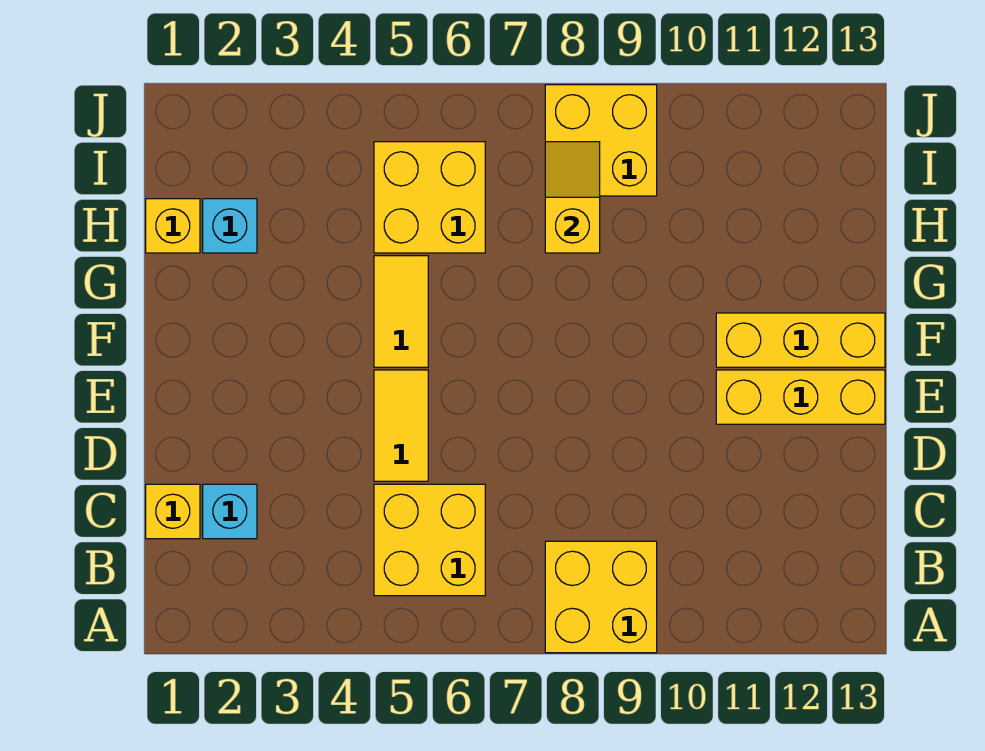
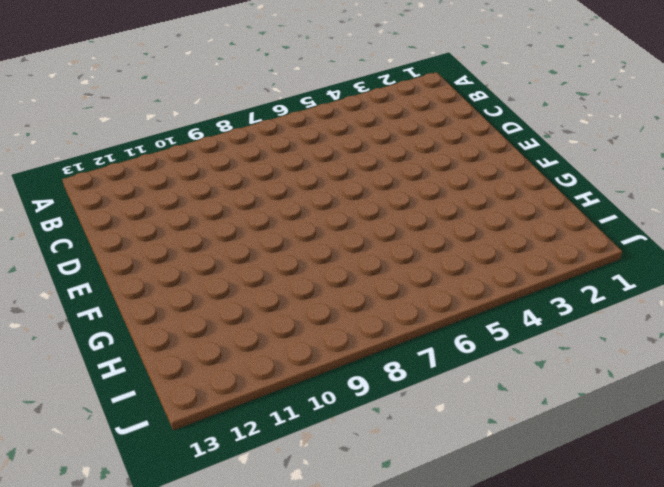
none -> yellow brick A8:B9 level 1
none -> yellow brick B5:C6 level 1
none -> yellow brick C1 level 1

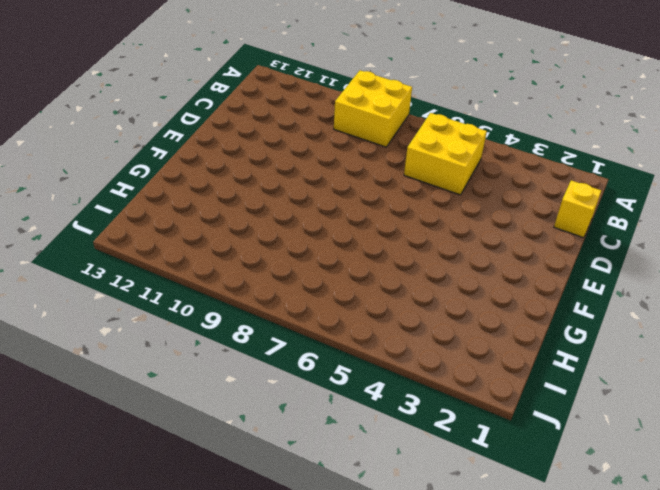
none -> cyan brick C2 level 1
none -> yellow tile D5:E5 level 1
none -> yellow brick E11:E13 level 1

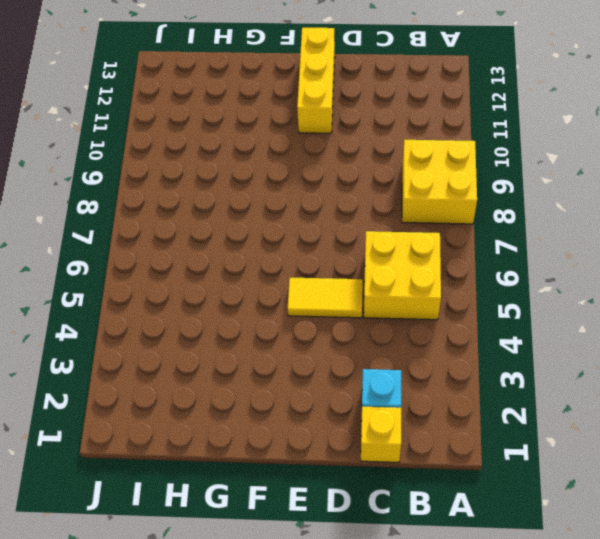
none -> yellow tile F5:G5 level 1
none -> yellow brick F11:F13 level 1
none -> yellow brick H1 level 1

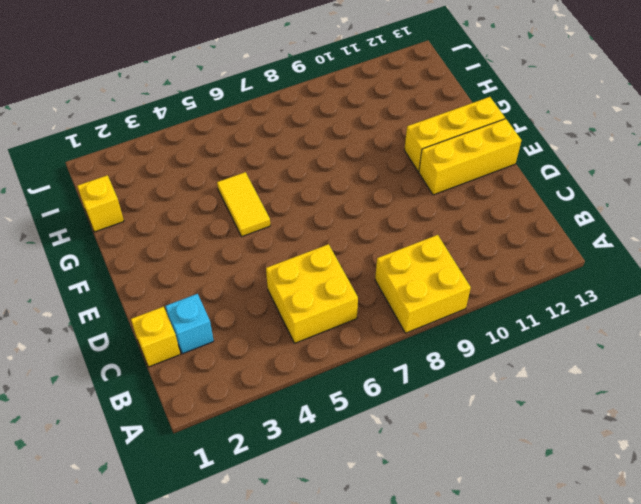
none -> yellow tile D5:E5 level 1
none -> cyan brick H2 level 1
none -> yellow brick H5:I6 level 1

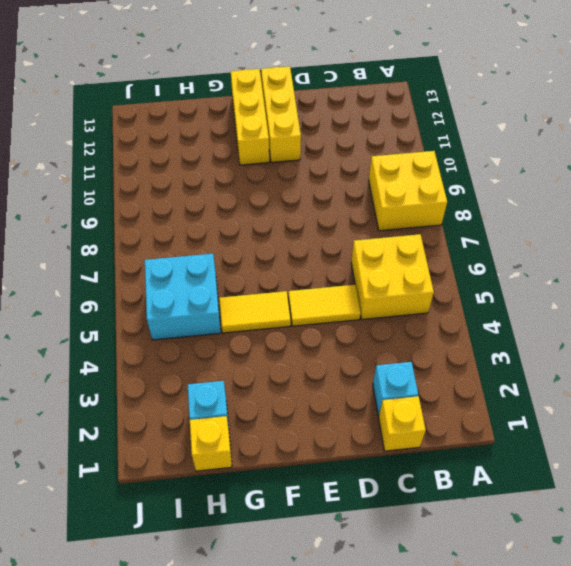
cyan brick H5:I6 level 1 -> yellow brick H5:I6 level 1
none -> yellow brick I8:J9 level 1
none -> yellow slope H8:I8 level 2 top H

